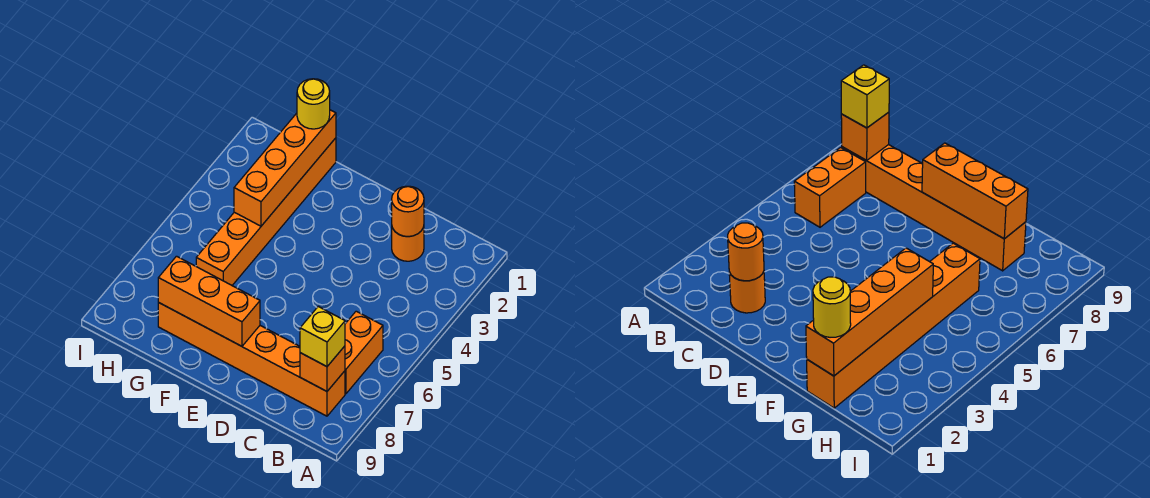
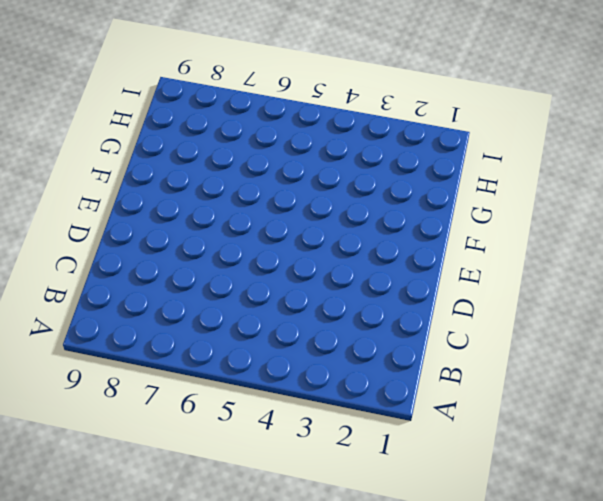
none -> orange brick B6:B7 level 1
none -> orange brick B8:G8 level 1

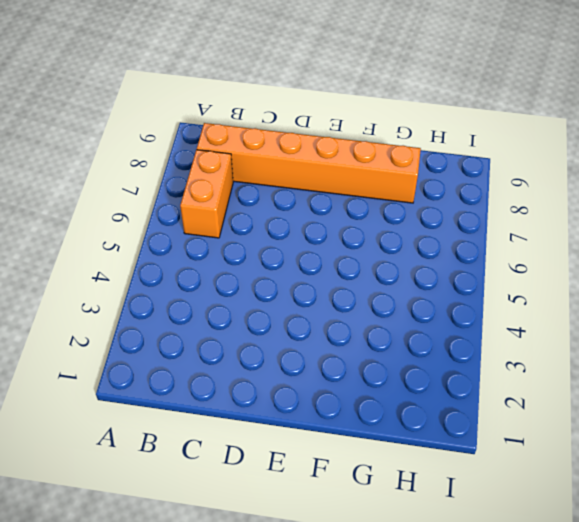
none -> orange round brick C2 level 1
none -> orange brick G1:G6 level 1

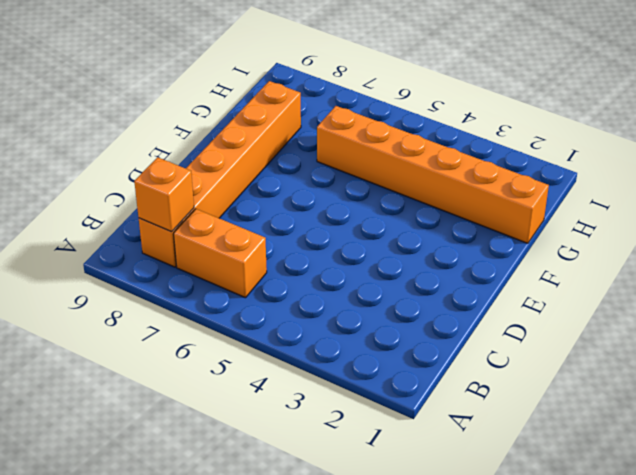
none -> orange round brick C2 level 1
none -> orange round brick C2 level 2

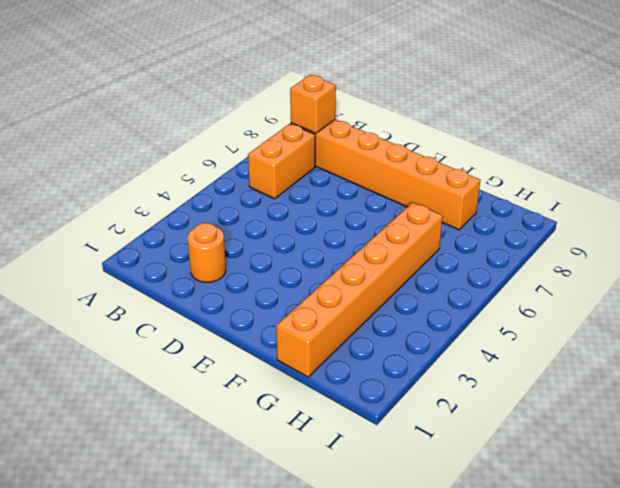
none -> orange round brick C2 level 2
none -> orange brick E8:G8 level 2

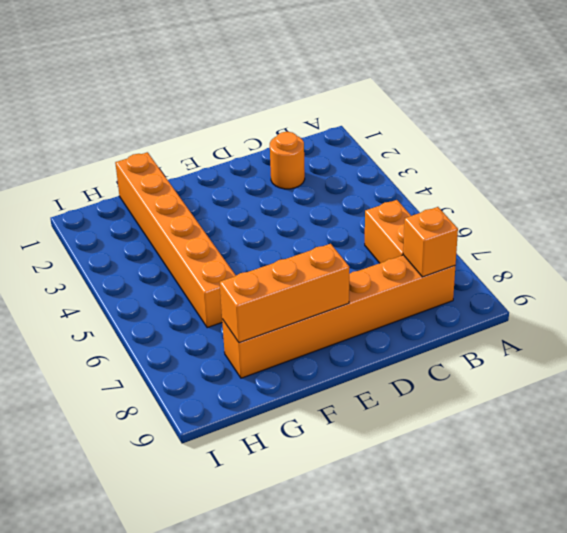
none -> orange round brick C2 level 2
none -> orange brick G1:G4 level 2

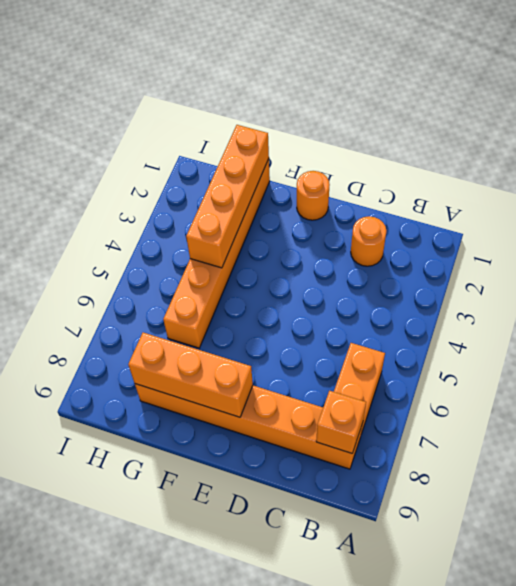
orange round brick E1 level 1 -> orange round brick C2 level 2
none -> yellow brick B8 level 3
none -> yellow round brick G1 level 3

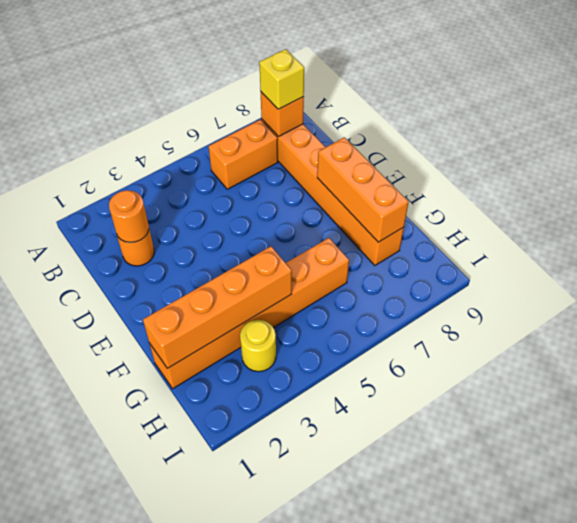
yellow round brick H3 level 1 -> yellow round brick G1 level 3

